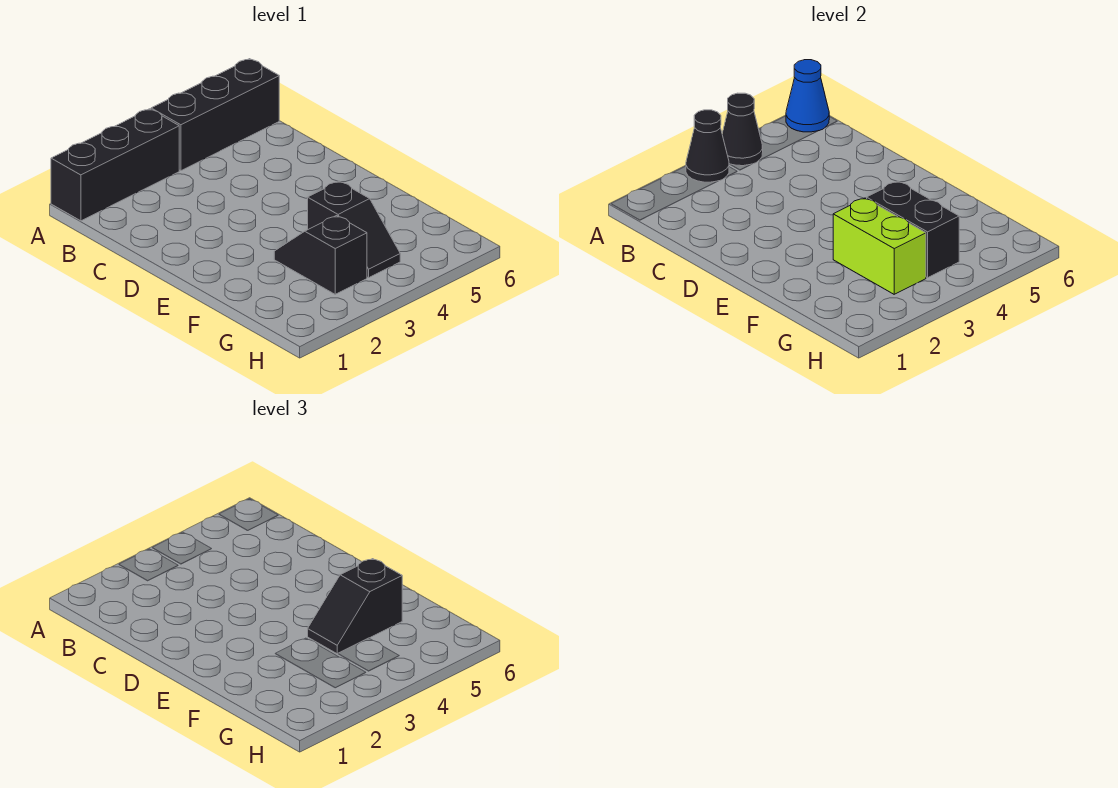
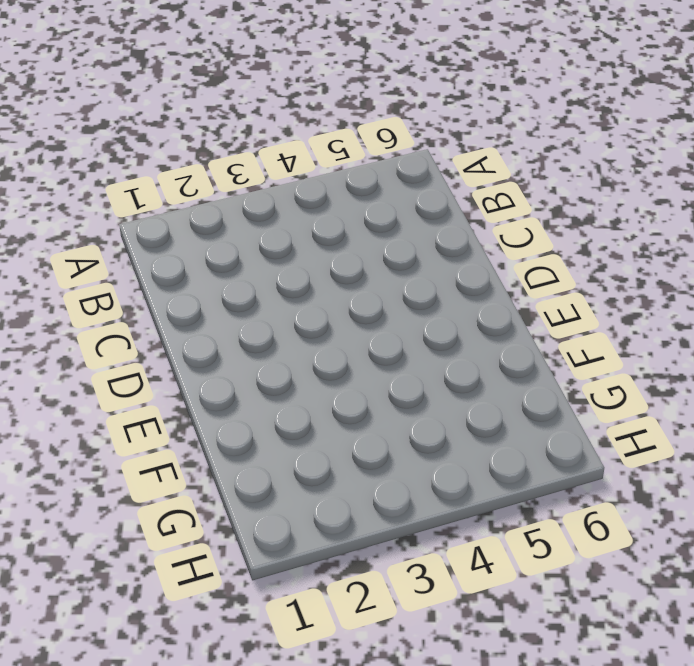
none -> black brick A1:A3 level 1
none -> black brick A4:A6 level 1

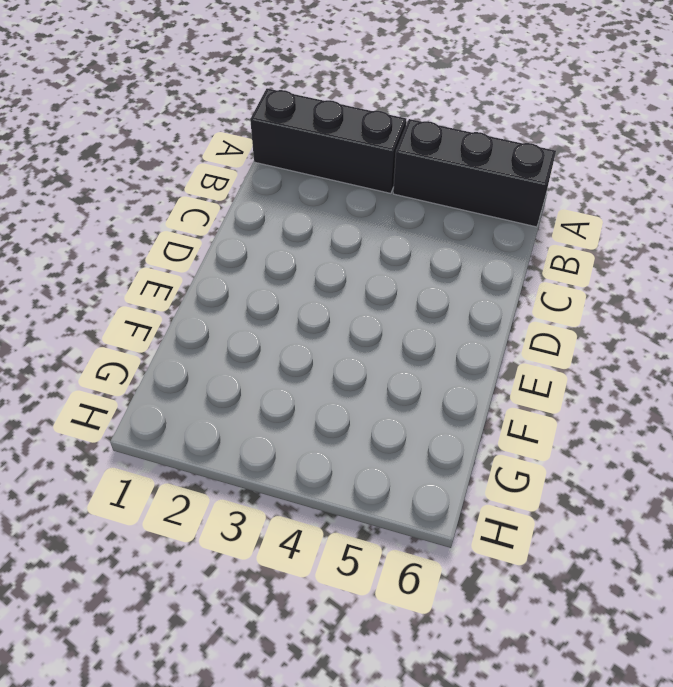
none -> black slope F3:G3 level 1 top G
none -> black slope F4:G4 level 1 top F

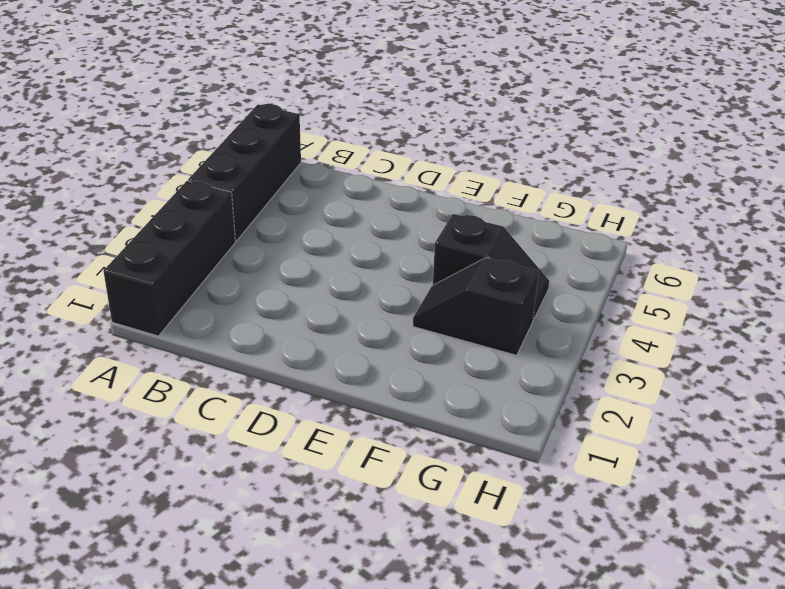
none -> black cone A3 level 2
none -> black cone A4 level 2

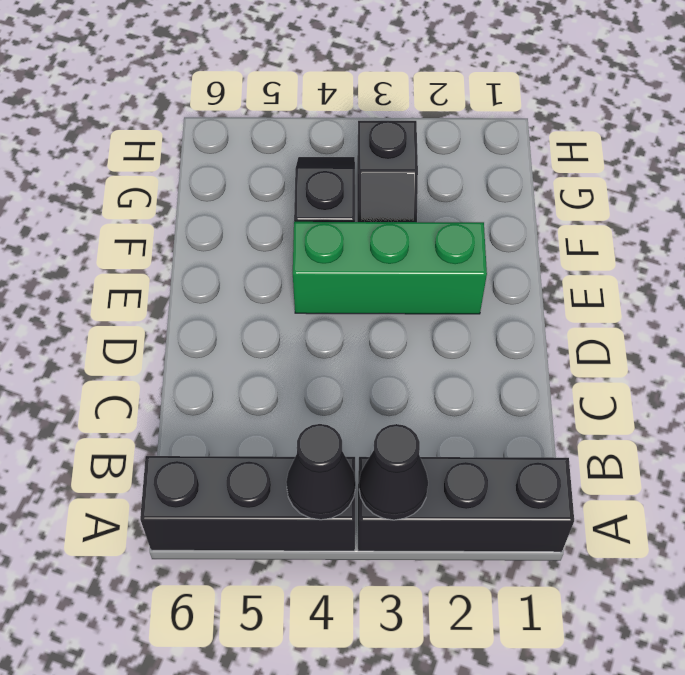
green brick E2:E4 level 1 -> none
none -> blue cone A6 level 2
none -> lime brick F3:G3 level 2

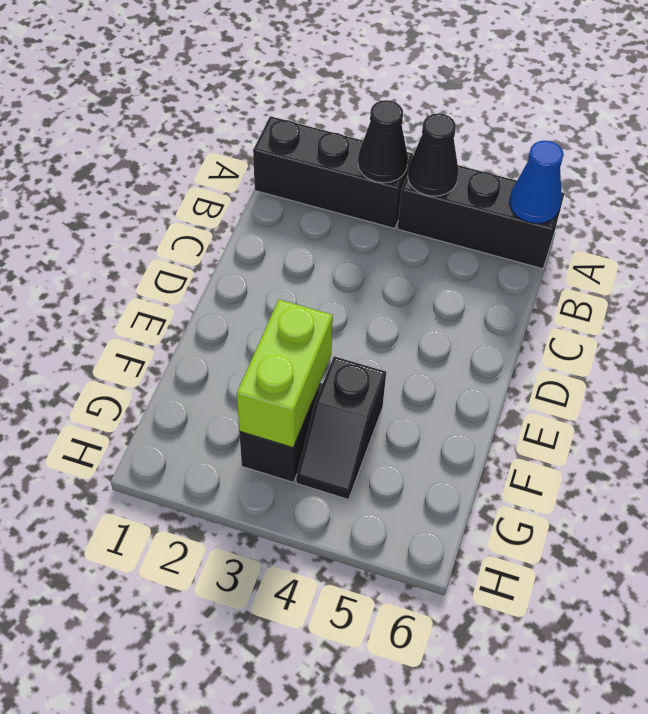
none -> black brick F4:G4 level 2
none -> black slope F4:F5 level 3 top 5

